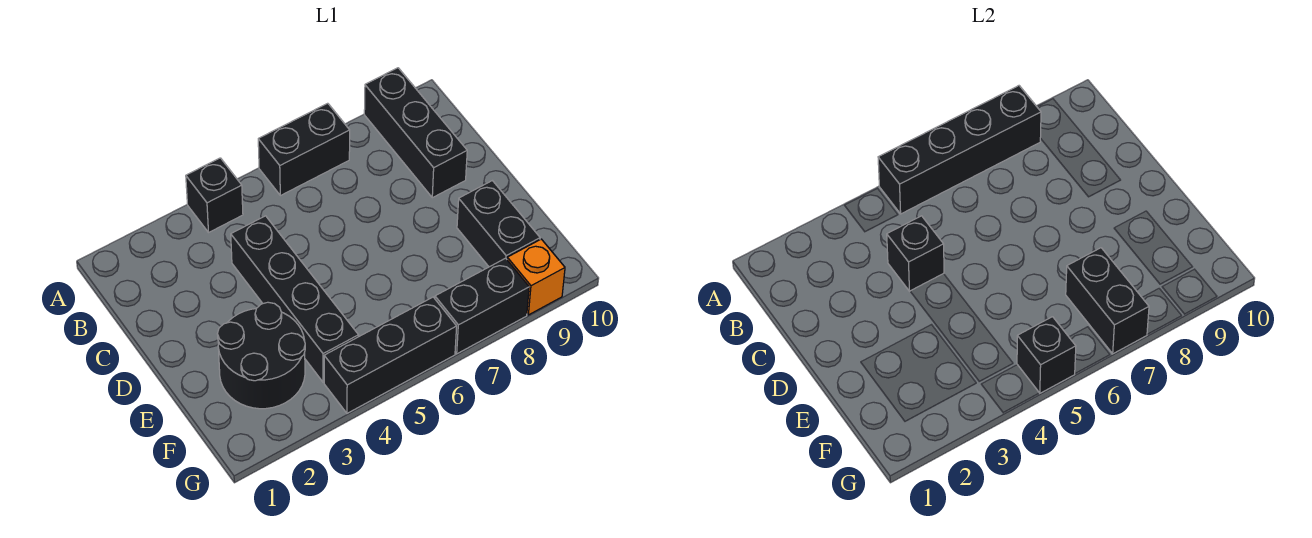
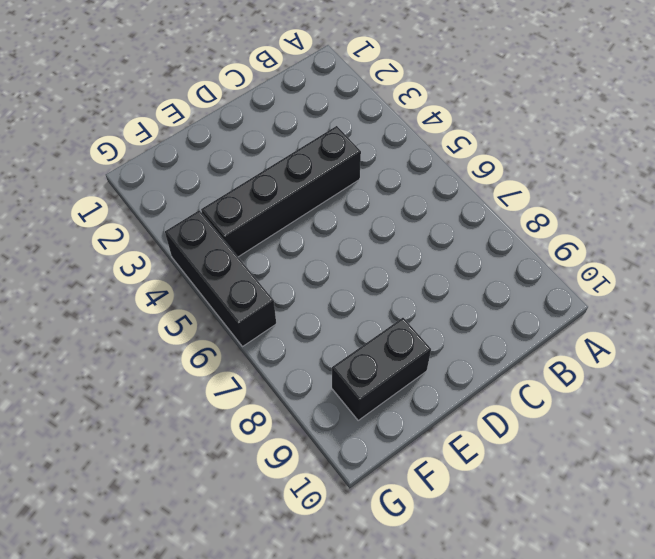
none -> black brick A4 level 1
none -> black brick A6:A7 level 1
none -> black brick A9:C9 level 1

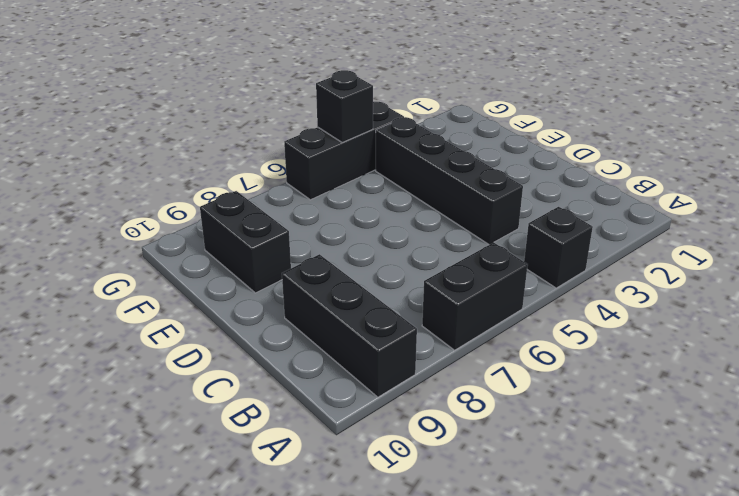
none -> black round brick E2:F3 level 1
none -> black brick G7:G8 level 1
none -> orange brick G9 level 1

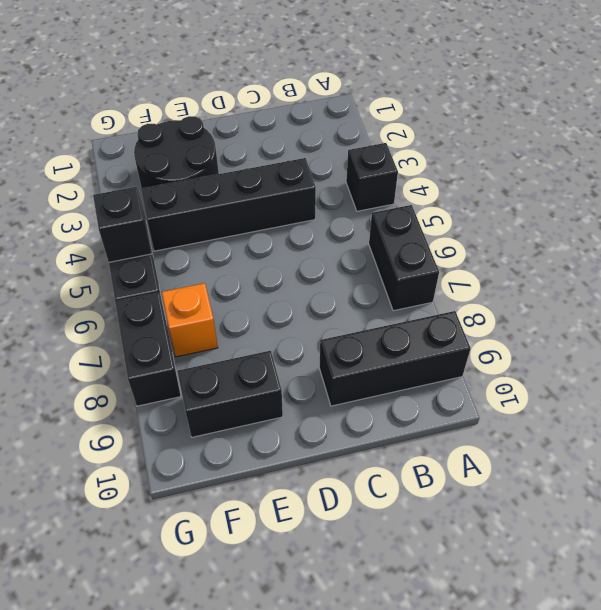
orange brick F7 level 1 -> orange brick G9 level 1
none -> black brick A5:A8 level 2
none -> black brick C4 level 2
none -> black brick F7:G7 level 2

